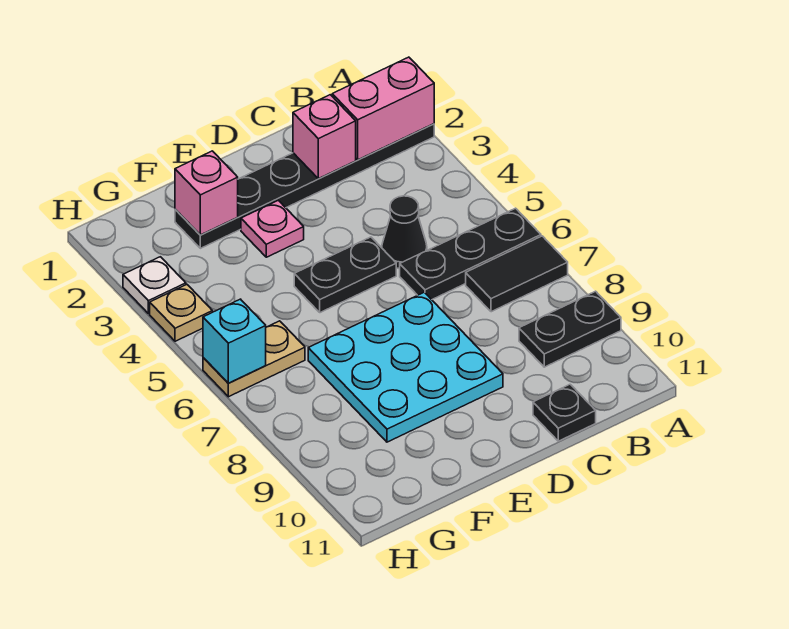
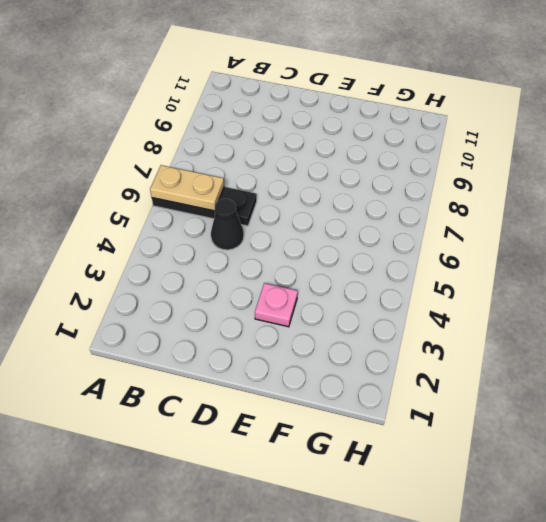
tan plate A6:B6 level 2 -> tan plate G6:H6 level 1
none -> black plate A2:F2 level 1
none -> black tile A7:B7 level 1
none -> black plate A9:B9 level 1

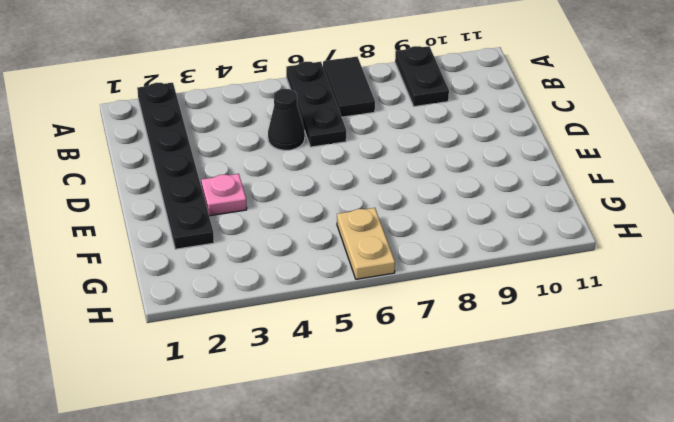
none -> black plate C11 level 1
none -> black plate D5:E5 level 1
none -> cyan plate D7:F9 level 1

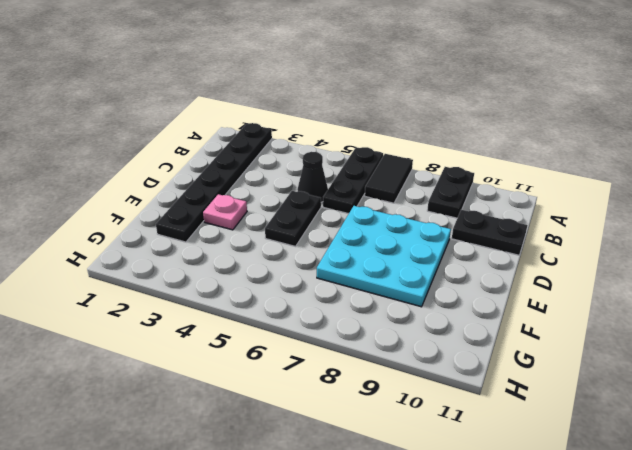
black plate C10:C11 level 1 -> black plate C11 level 1
none -> tan plate G6:H6 level 1
none -> white plate H3 level 1
none -> tan plate H4 level 1

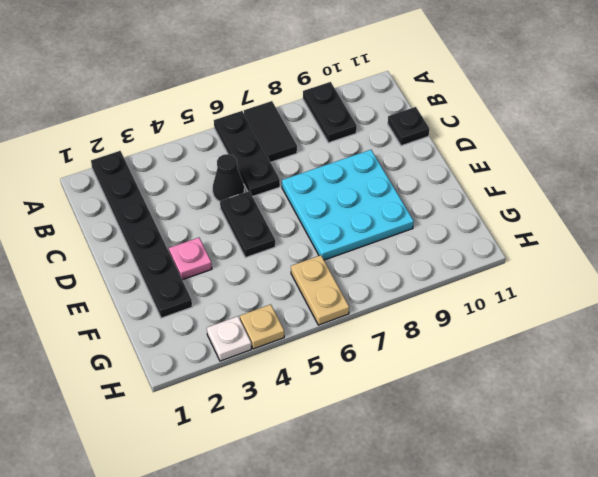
none -> pink brick A2:B2 level 2
none -> pink brick C2 level 2
none -> pink brick F2 level 2

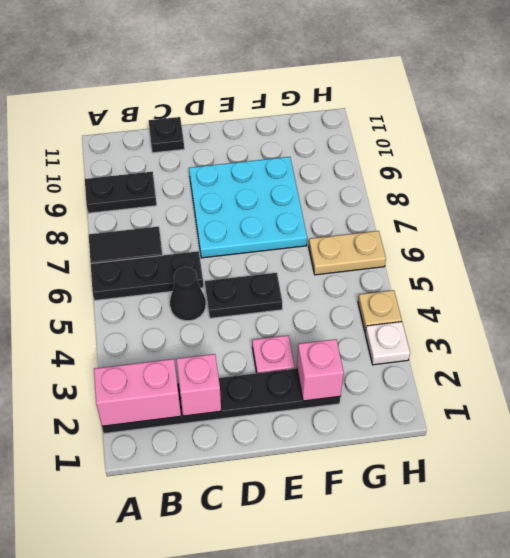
none -> cyan brick H6 level 2

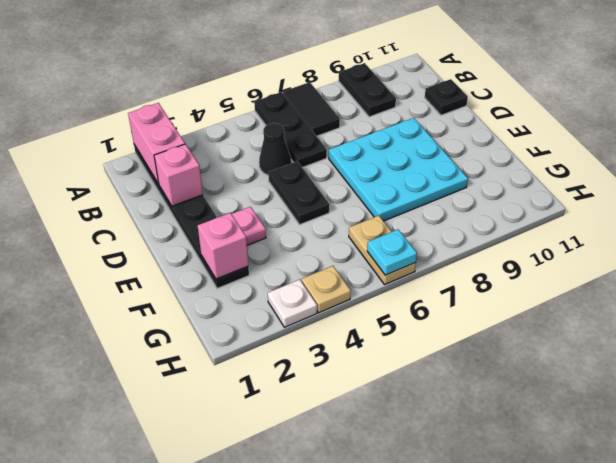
cyan plate H6 level 2 -> cyan brick H6 level 2

